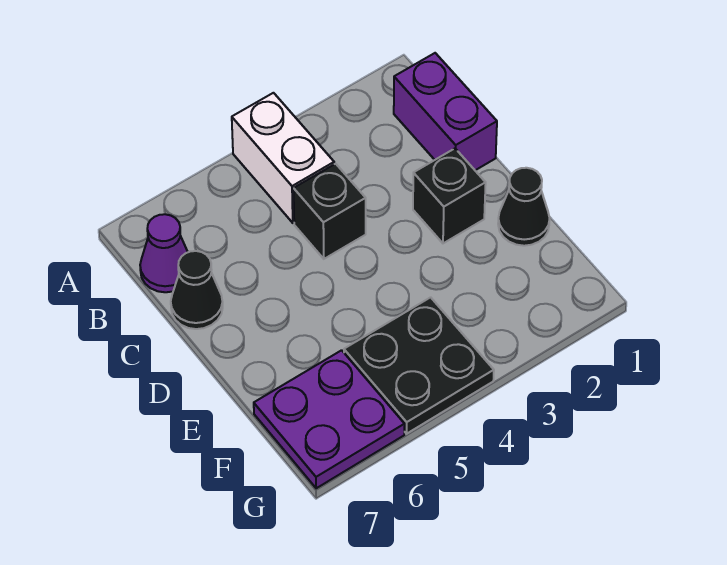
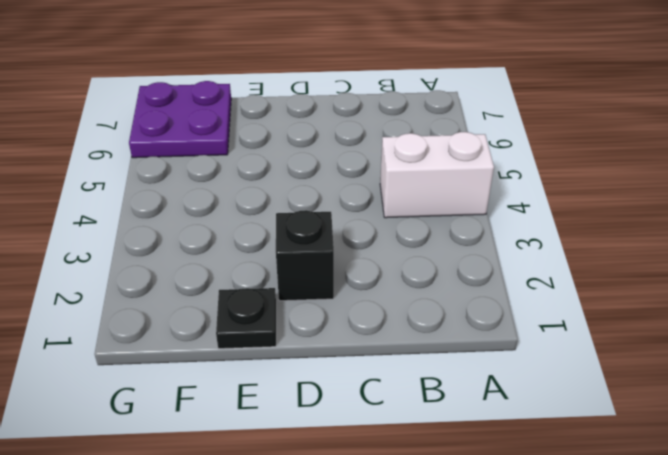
black plate E1 level 1 -> black cone E1 level 1
none -> purple brick B1:C1 level 1
none -> purple cone B7 level 1

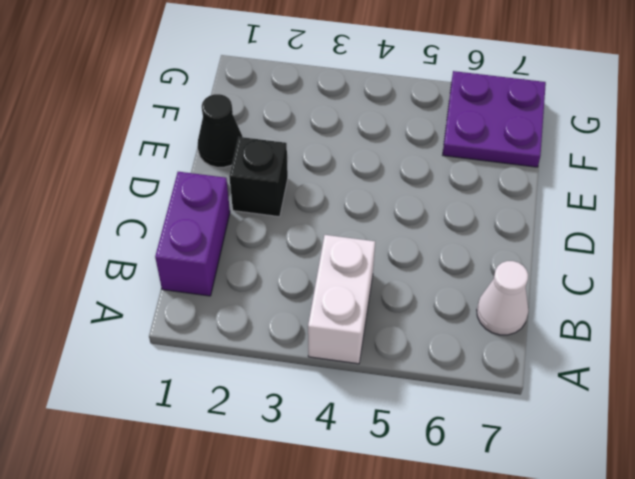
white cone B7 level 1 -> purple cone B7 level 1
none -> black brick C4 level 1
none -> black cone C7 level 1

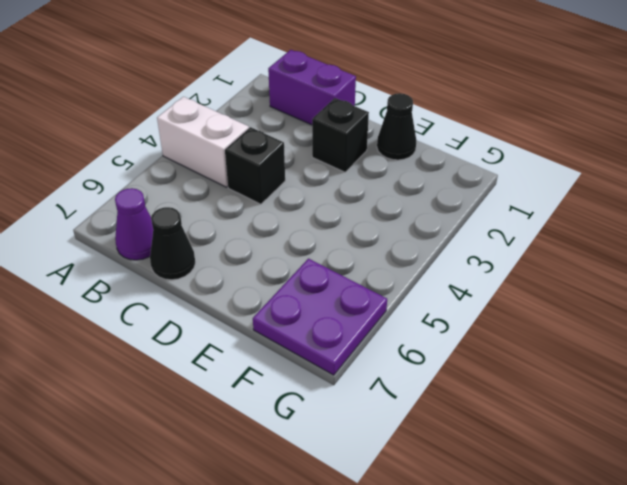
none -> black plate F4:G5 level 1

